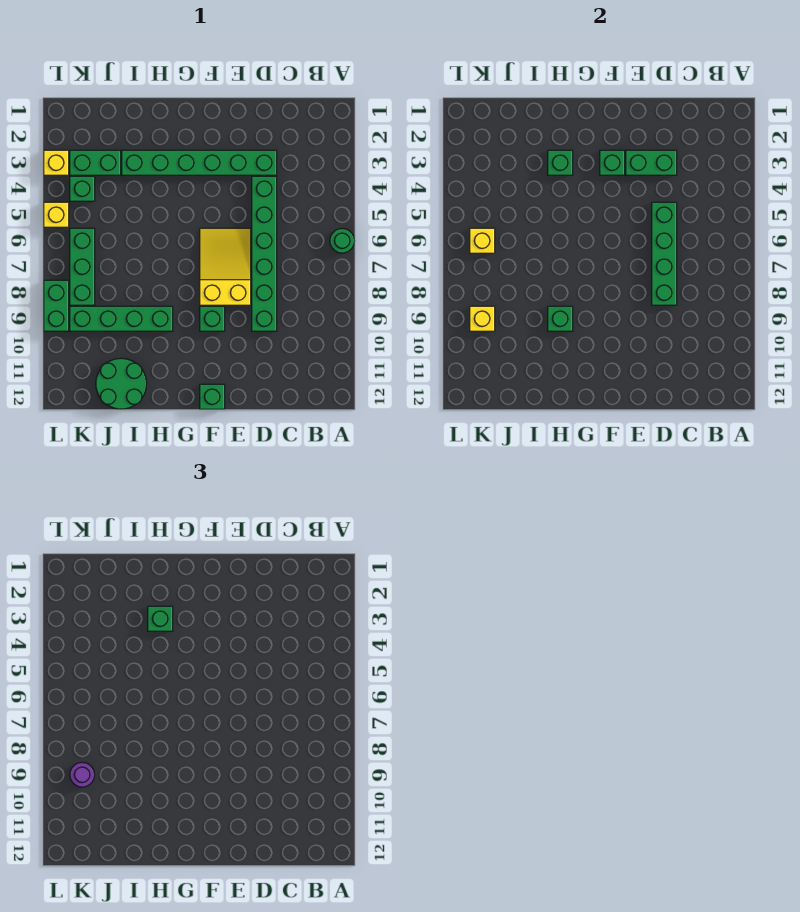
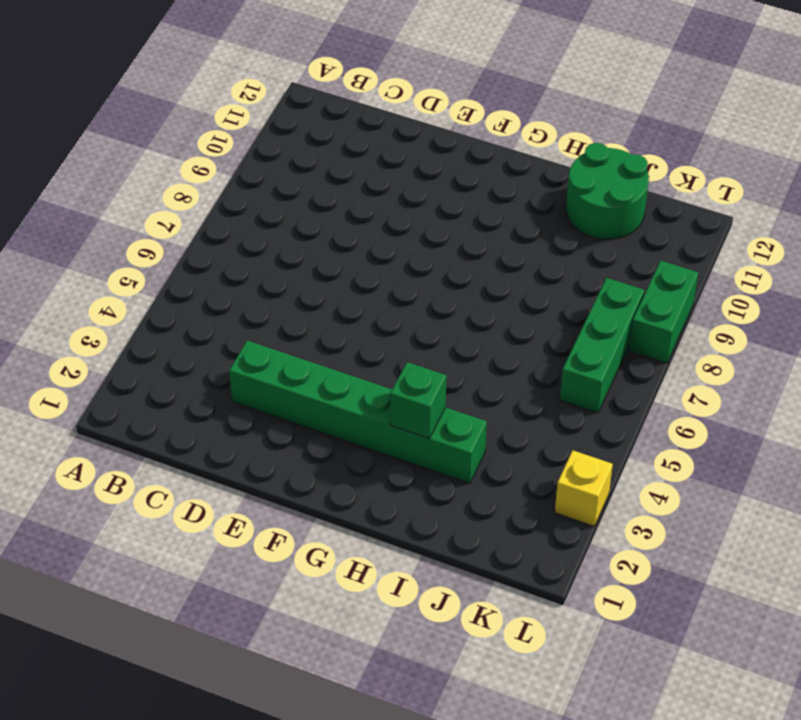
none -> green round brick A6 level 1
none -> green brick D4:D9 level 1
none -> yellow slope E6:F8 level 1 top 8

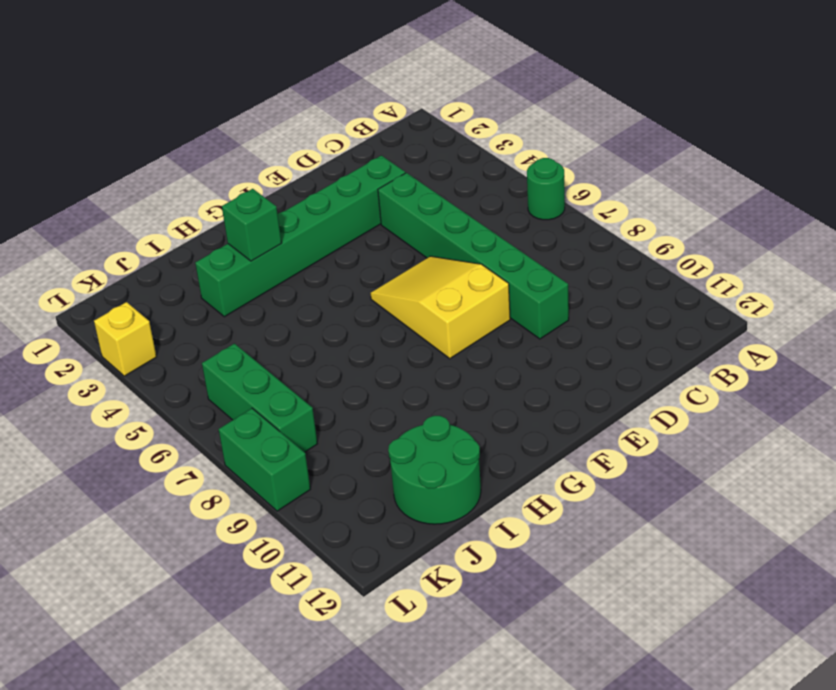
none -> green brick F9 level 1
none -> green brick F12 level 1
none -> green brick H9:K9 level 1

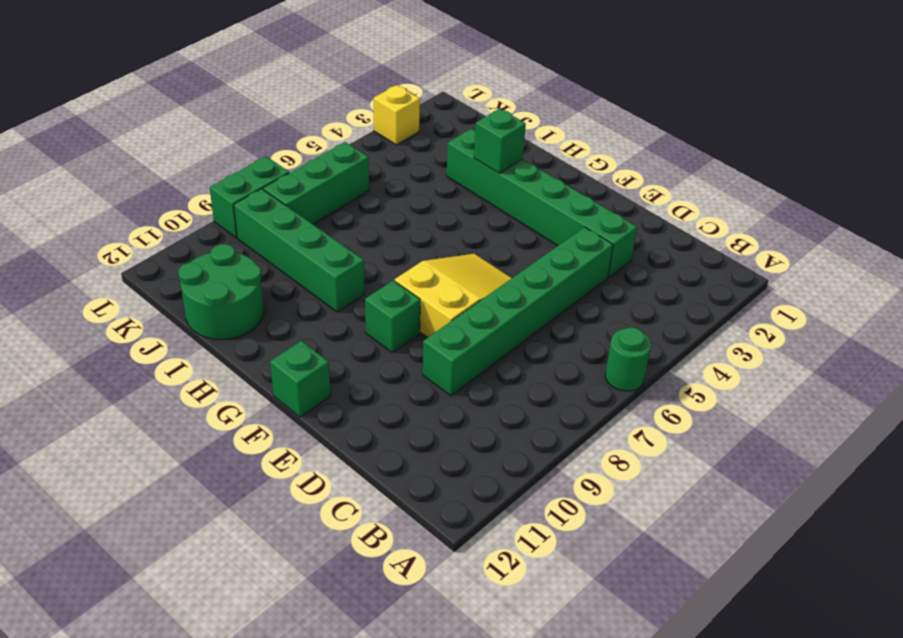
none -> green brick J3:K3 level 1
none -> green brick K4 level 1
none -> yellow brick L5 level 1

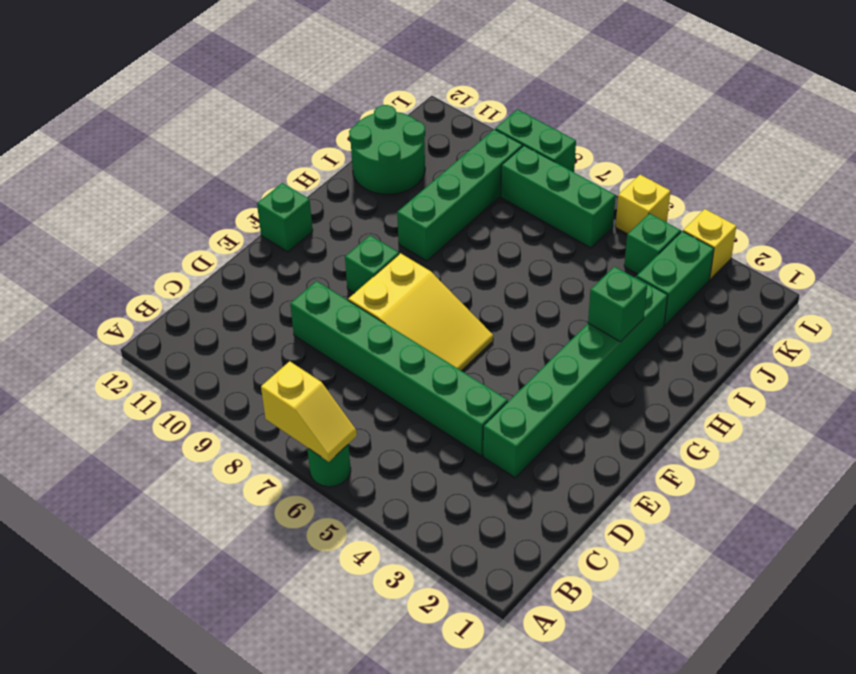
yellow slope A6:A7 level 2 top 7 -> none
none -> green brick D3:E3 level 2
none -> green brick D5:D8 level 2
none -> green brick F3 level 2

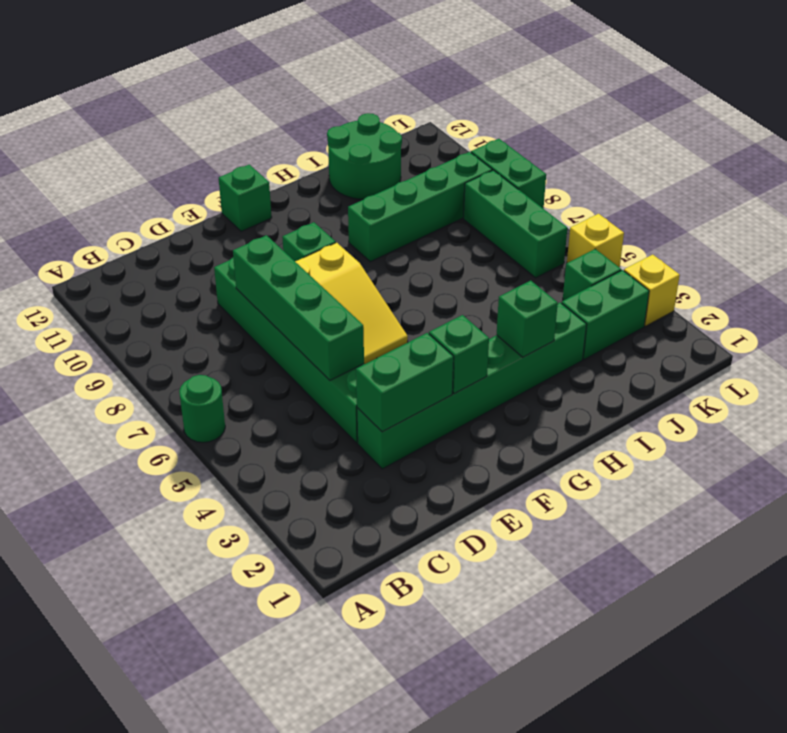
none -> green brick H9 level 2
none -> yellow brick K6 level 2
none -> yellow brick K9 level 2

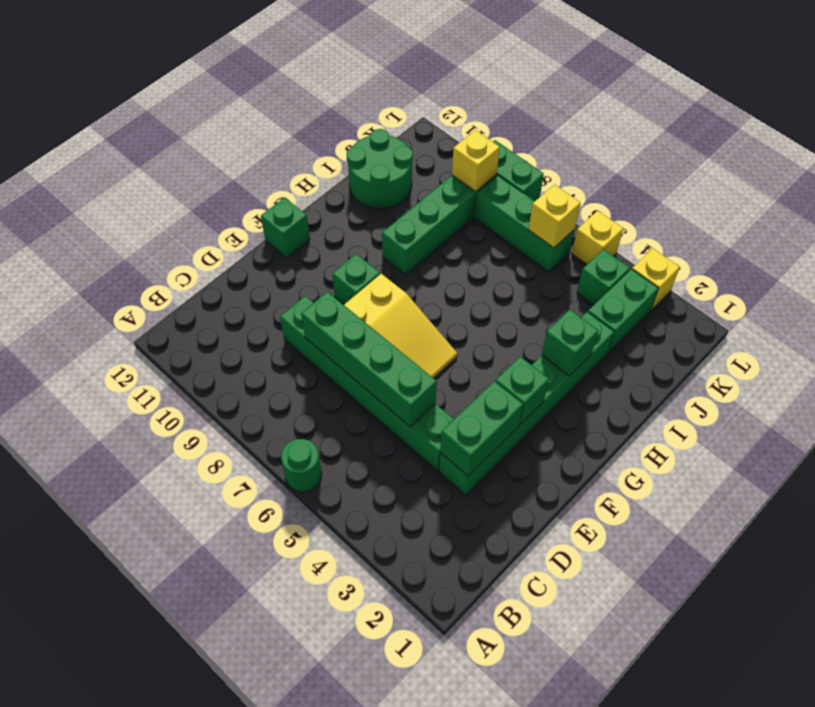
none -> green brick H9 level 2
none -> green brick H3 level 3
none -> purple round brick K9 level 3

